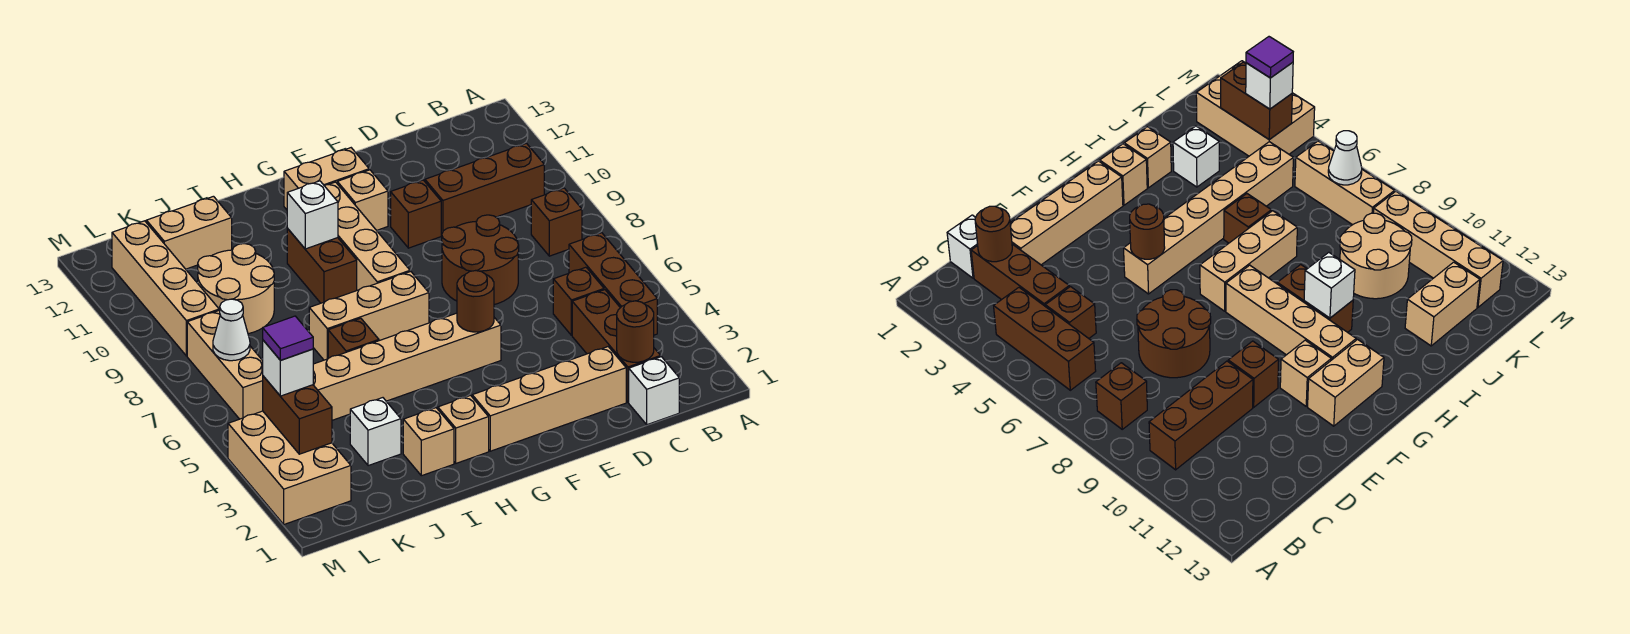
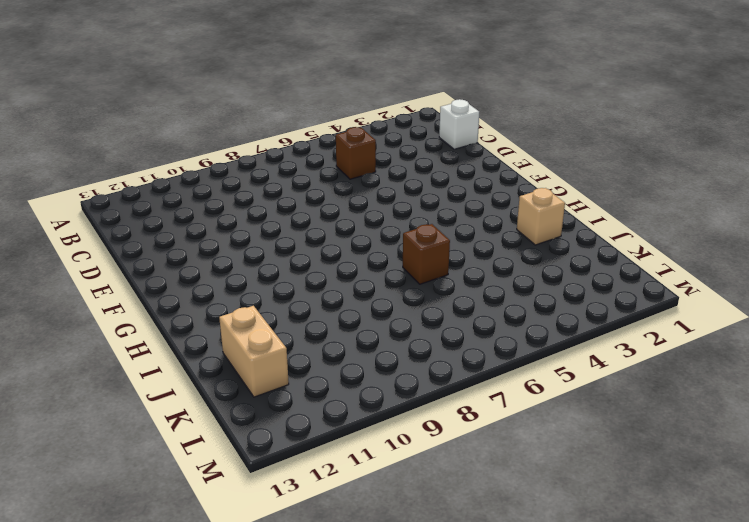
none -> brown brick B4:B6 level 1
none -> brown brick B8 level 1
none -> brown brick B10:D10 level 1
none -> brown brick C2:C4 level 1

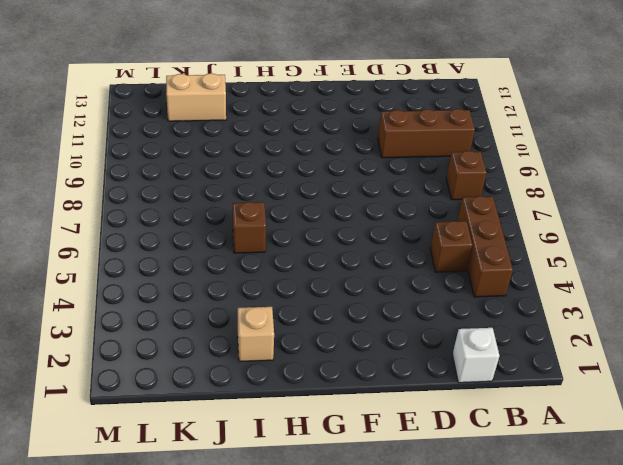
none -> brown brick C2:C4 level 1
none -> tan brick D2:G2 level 1
none -> brown round brick D7:E8 level 1
none -> brown brick E10 level 1

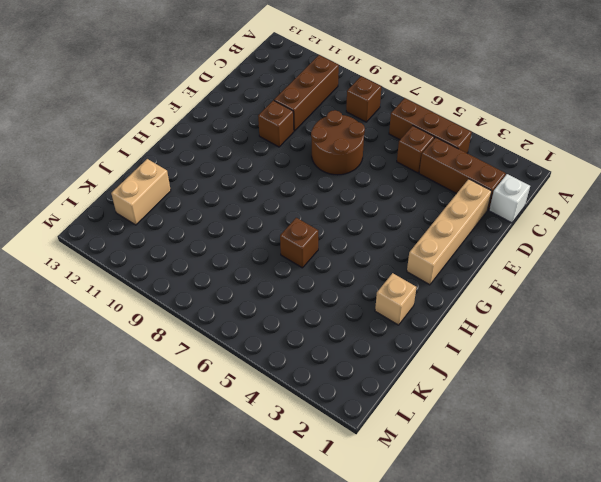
none -> tan brick F5:K5 level 1
none -> tan brick F11 level 1
none -> tan brick F12:G12 level 1
none -> tan brick G7:I7 level 1

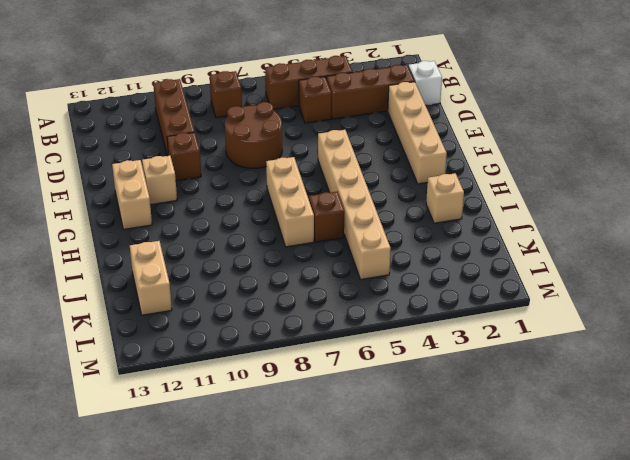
none -> tan brick G8:G11 level 1
none -> tan brick H2 level 1
none -> brown brick H9:H10 level 1
none -> white brick J3 level 1

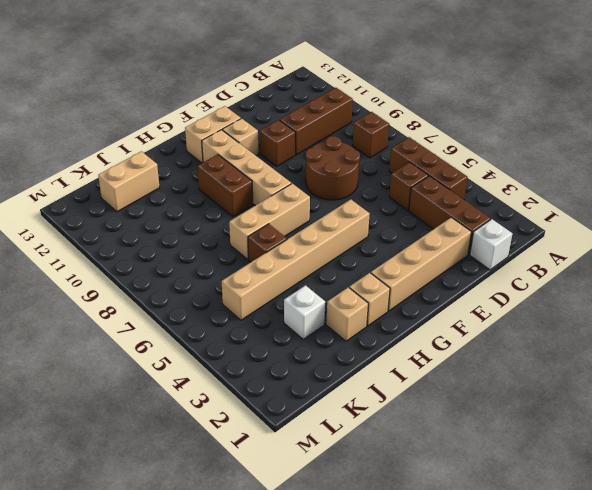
none -> tan round brick J9:K10 level 1
none -> tan brick L2:M4 level 1
none -> tan brick L6:L8 level 1
none -> tan brick L9:L12 level 1

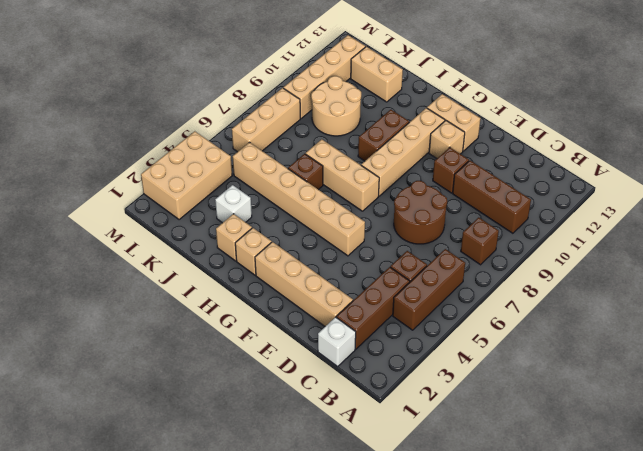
none -> brown round brick C2 level 2
none -> brown round brick F5 level 2
none -> white brick H10 level 2
none -> brown brick L3:L4 level 2

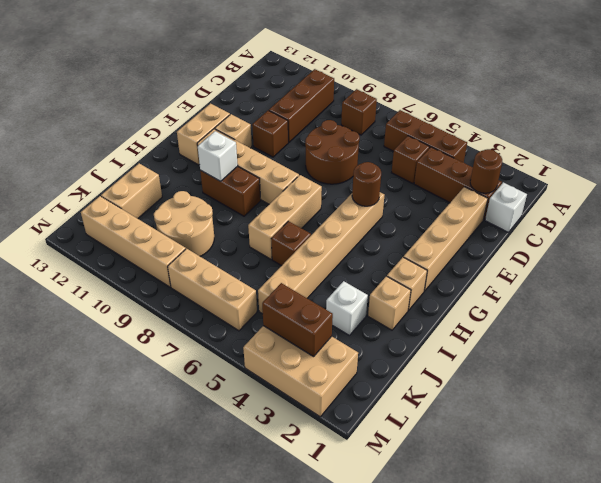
none -> white cone L7 level 2
none -> white brick L4 level 3
none -> purple tile L4 level 4

